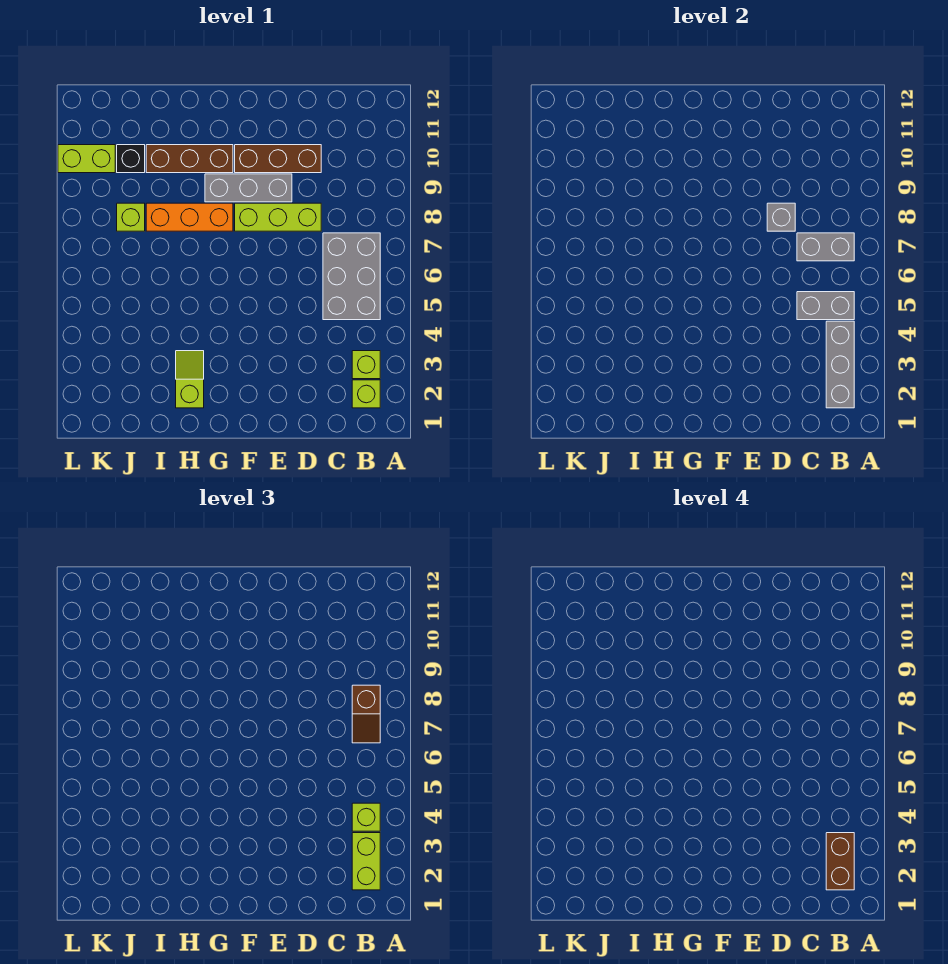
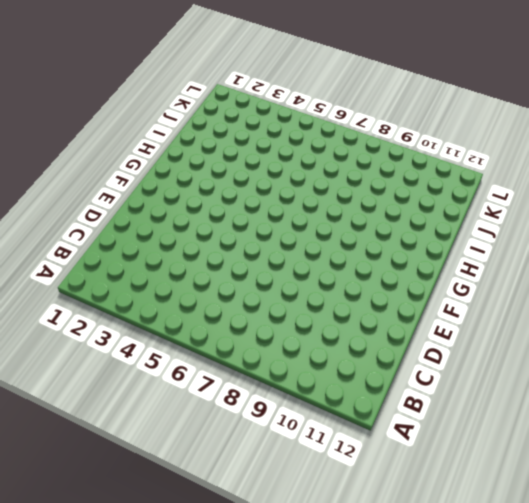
none -> lime brick B2 level 1
none -> lime brick B3 level 1
none -> grey brick B5:C7 level 1

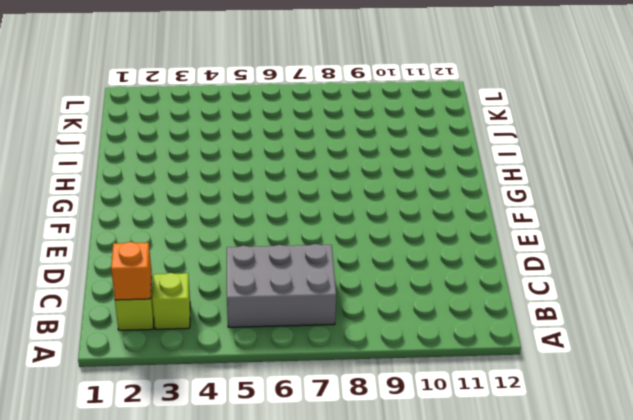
orange brick B2 level 2 -> grey brick B2:B4 level 2
none -> lime brick D8:F8 level 1
none -> brown brick D10:F10 level 1
none -> grey brick E9:G9 level 1

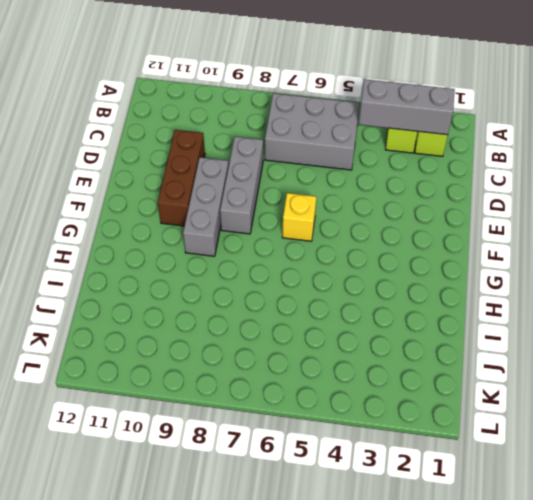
grey brick D8:F8 level 1 -> lime brick D8:F8 level 1
yellow brick F6 level 1 -> none
none -> orange brick G8:I8 level 1
none -> brown brick G10:I10 level 1
none -> lime slope H2:H3 level 1 top 2

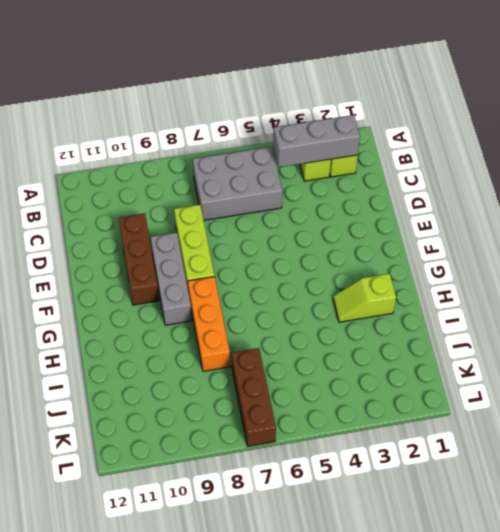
brown brick J7:L7 level 1 -> brown brick G10:I10 level 1
none -> lime brick J8 level 1
none -> black brick J10 level 1
none -> lime brick K10:L10 level 1

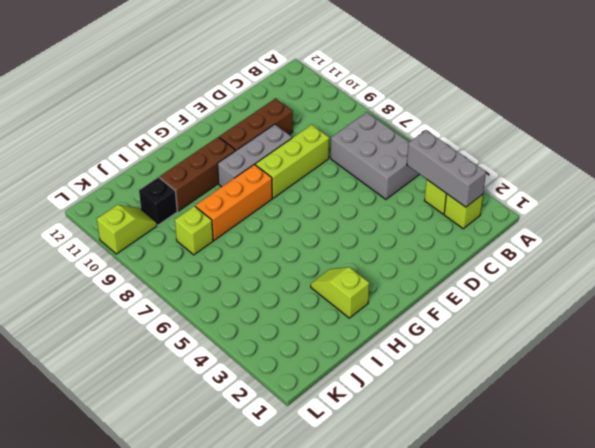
lime slope K10:L10 level 1 top L -> lime brick K10:L10 level 1
none -> grey brick B5:C5 level 2
none -> grey brick B7:C7 level 2
none -> grey brick D8 level 2

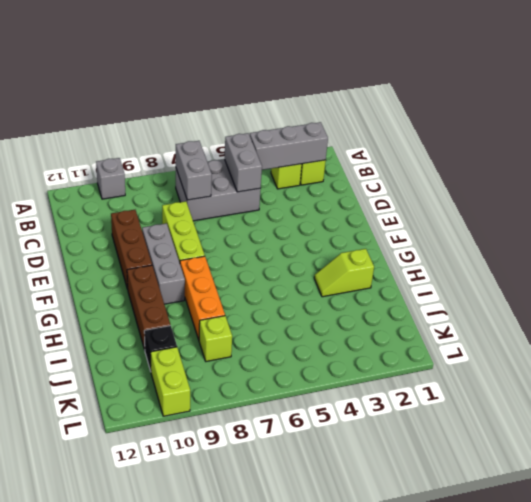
grey brick A10 level 1 -> grey brick D8 level 2
none -> lime brick B2:B3 level 3
none -> lime brick B4 level 3
none -> brown slope B7:B8 level 3 top 8

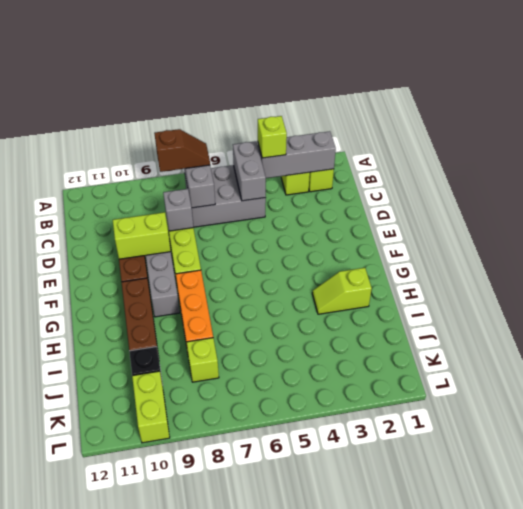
lime brick E9:E10 level 2 -> lime brick B2:B3 level 3
none -> brown brick B2:B3 level 4

